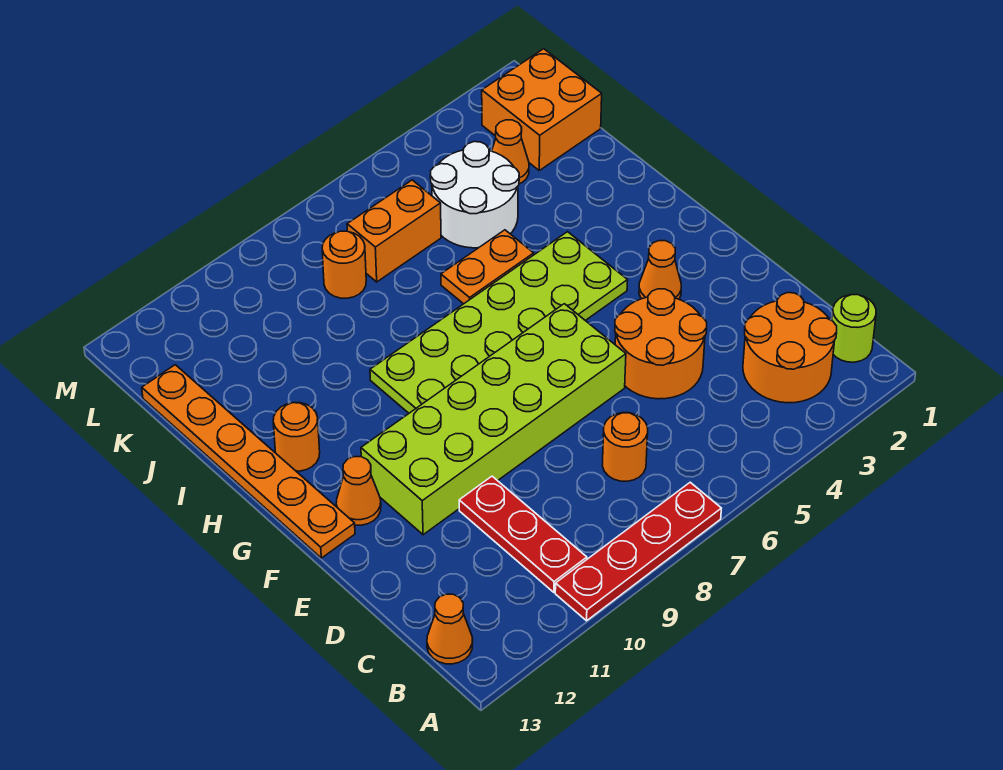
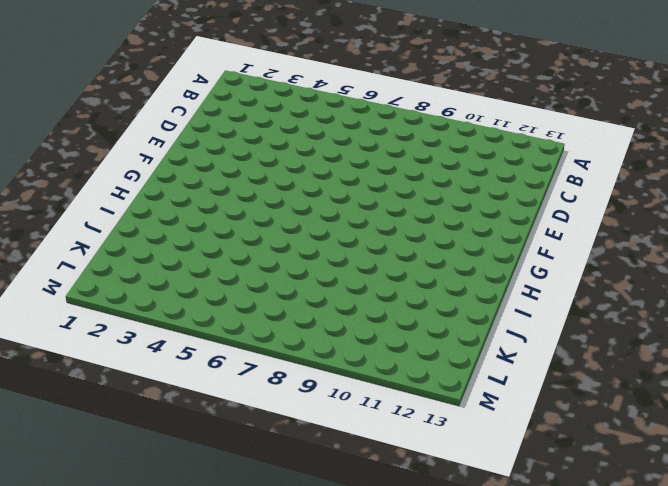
none -> red plate A7:A10 level 1
none -> lime round brick B1 level 1
none -> orange round brick B2:C3 level 1

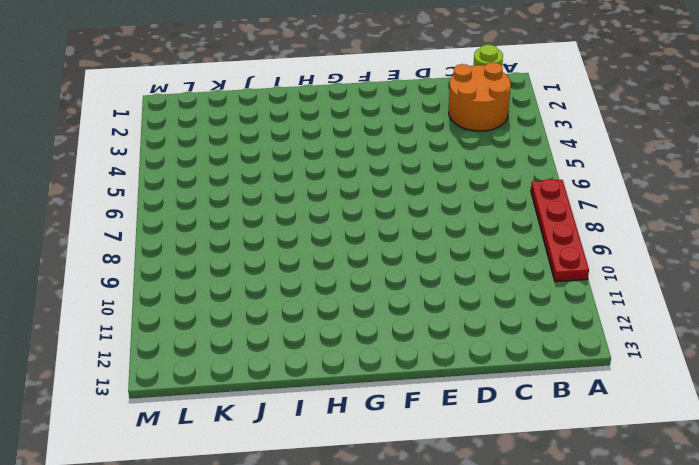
none -> red plate B10:D10 level 1
none -> orange cone B13 level 1
none -> orange round brick C7 level 1

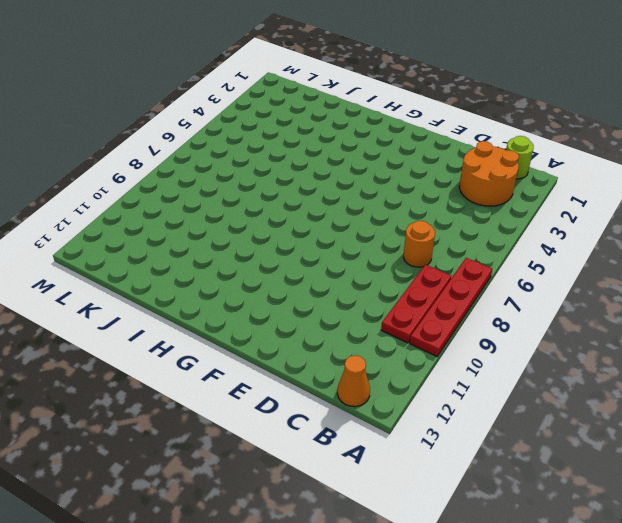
red plate B8:B10 level 1 -> red plate B10:D10 level 1
none -> orange round brick D4:E5 level 1
none -> lime brick E6:F11 level 1
none -> orange cone F3 level 1

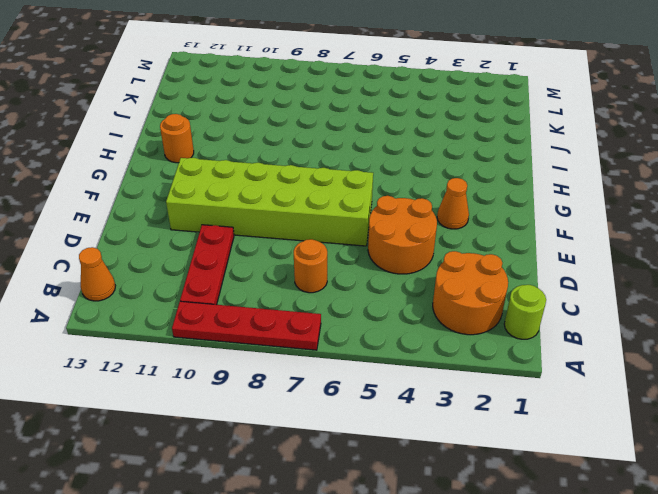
none -> orange cone F12 level 1
none -> orange plate F13:K13 level 1
none -> lime plate G4:H9 level 1

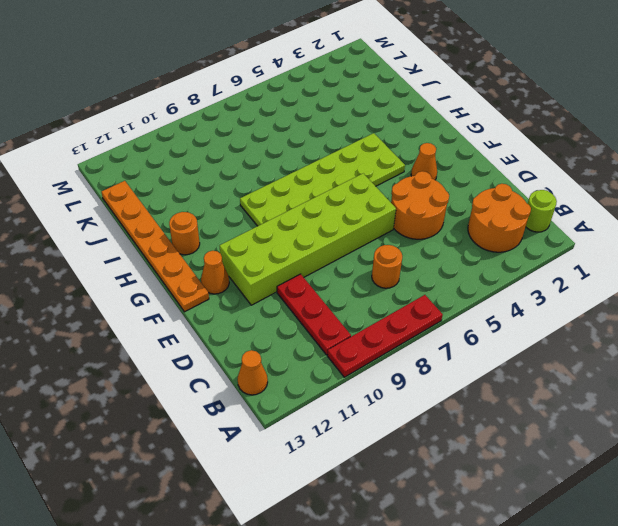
none -> orange plate I5:I6 level 1
none -> white round brick J4:K5 level 1
none -> orange brick K1:L2 level 1

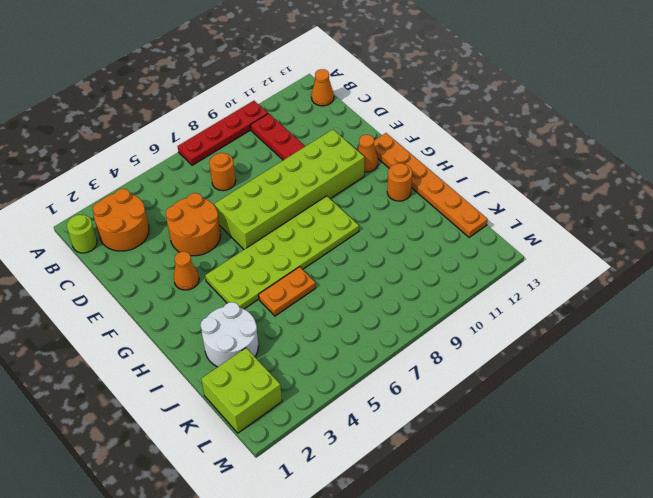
white round brick I2:J3 level 1 -> white round brick J4:K5 level 1
lime brick K1:L2 level 1 -> orange brick K1:L2 level 1
none -> orange cone K3 level 1
none -> orange brick K6:K7 level 1
none -> orange round brick K8 level 1

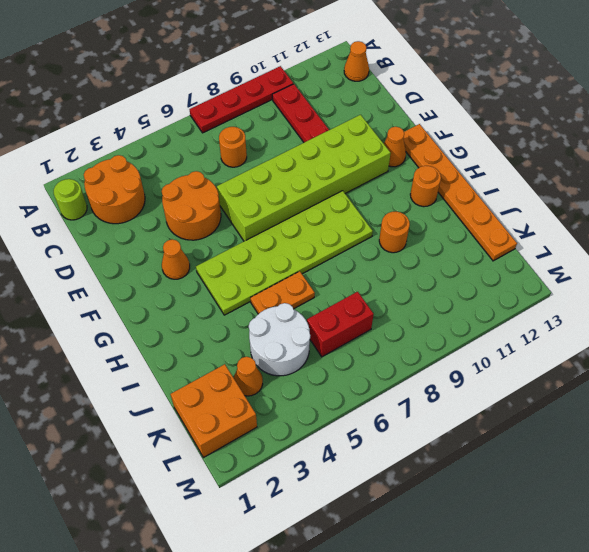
orange round brick I10 level 1 -> orange round brick K8 level 1
red brick K6:K7 level 1 -> orange brick K6:K7 level 1

